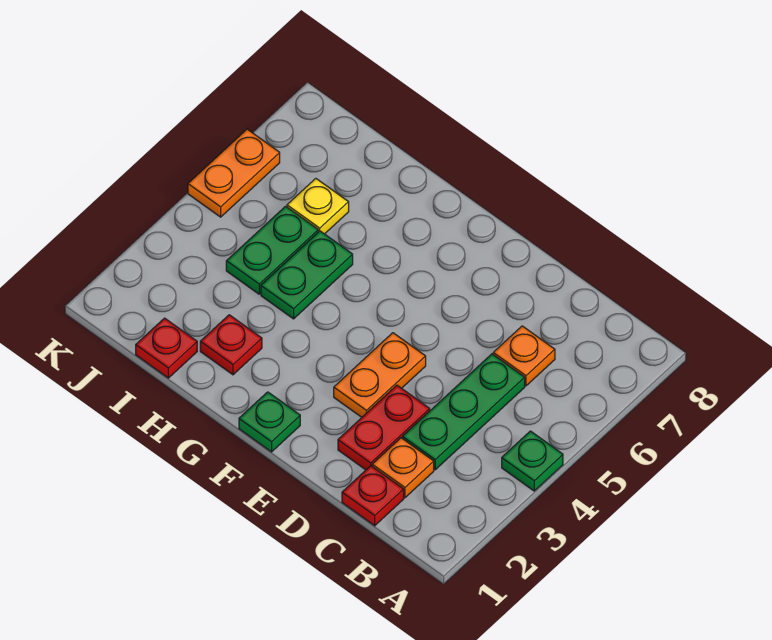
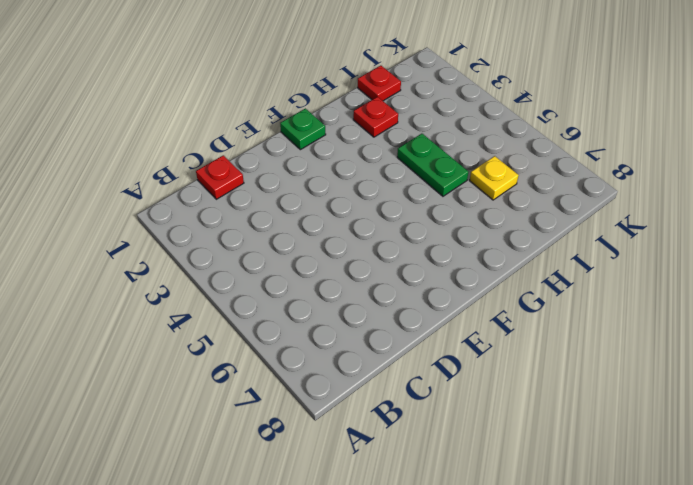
none -> green plate A4 level 1
none -> orange plate C2 level 1
none -> green plate C3:C5 level 1

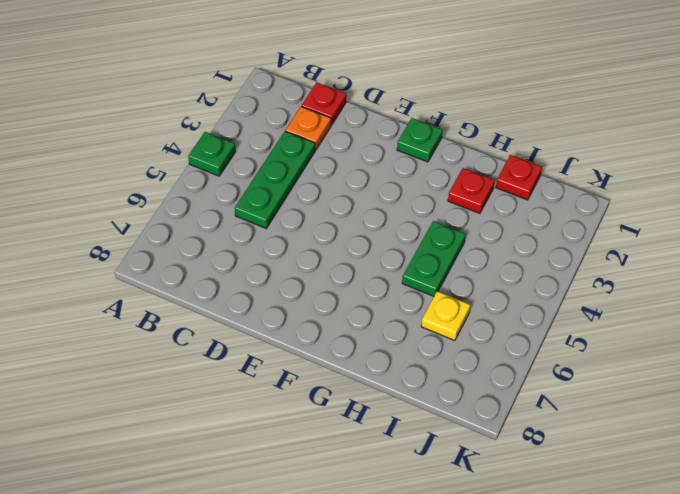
none -> orange plate C6 level 1
none -> red plate D2:D3 level 1
none -> orange plate E3:E4 level 1

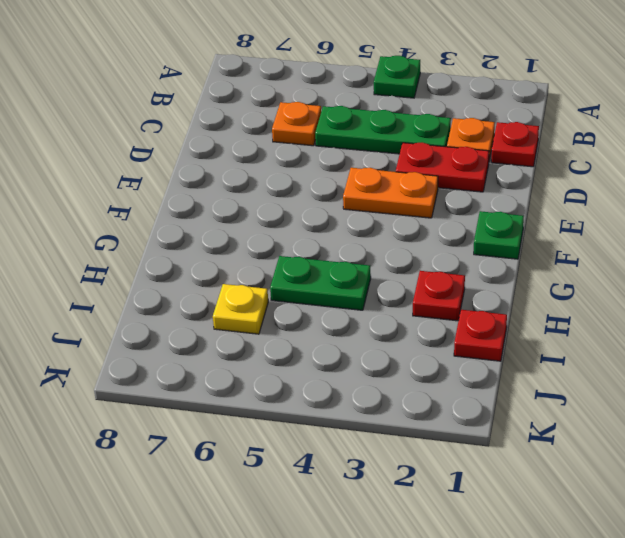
none -> green plate I4:I5 level 1
none -> orange plate K5:K6 level 1

